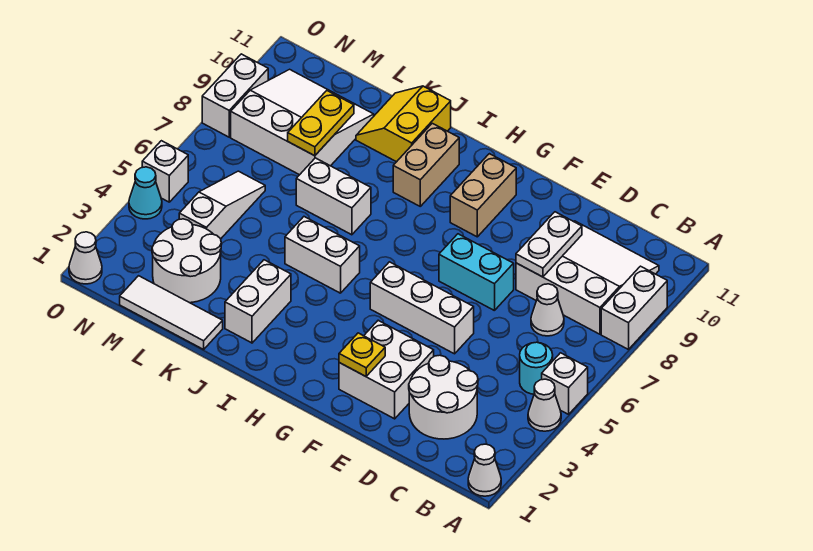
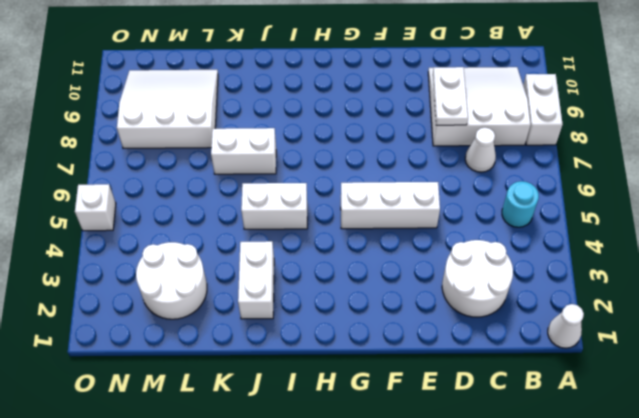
none -> white cone A4 level 1
none -> white brick A5 level 1
none -> white brick E2:F3 level 1

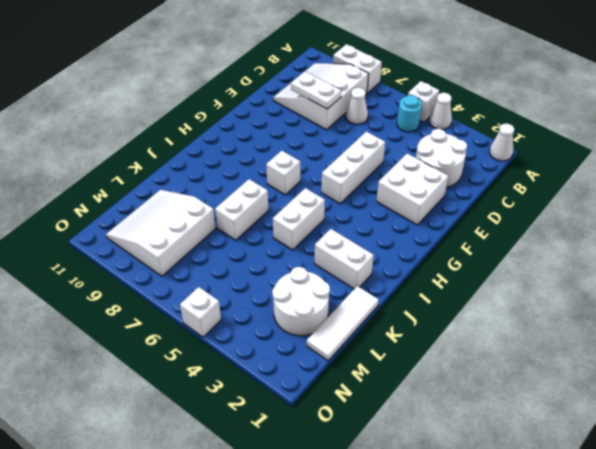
white brick H7 level 1 -> none
none -> cyan brick E7:F7 level 1
none -> tan brick G9:G10 level 1
none -> tan brick I9:I10 level 1

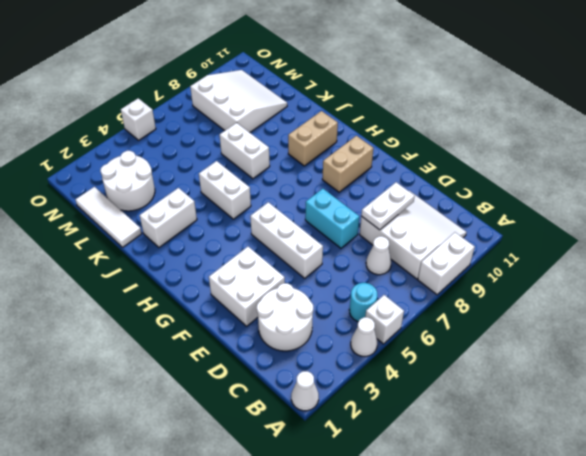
none -> yellow slope J10:K11 level 1 top J
none -> white slope M4:M6 level 1 top 4
none -> white cone O1 level 1

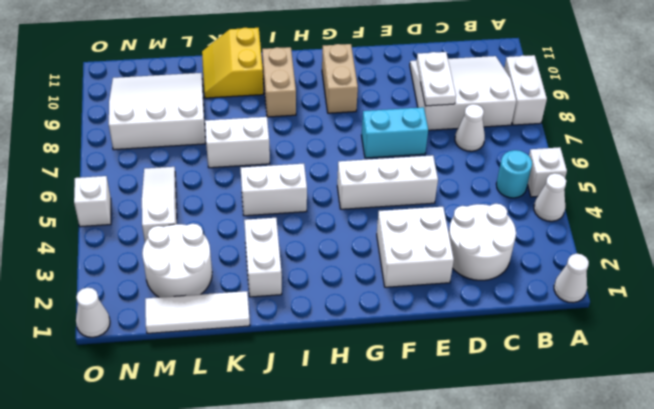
none -> cyan cone O4 level 1
none -> white brick O8:O9 level 1
none -> yellow plate F2 level 2

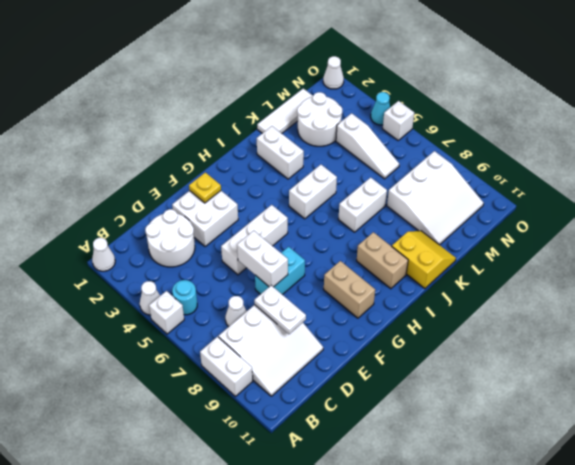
white brick E6:E7 level 2 -> white brick O8:O9 level 1
none -> yellow plate L8:L9 level 2

